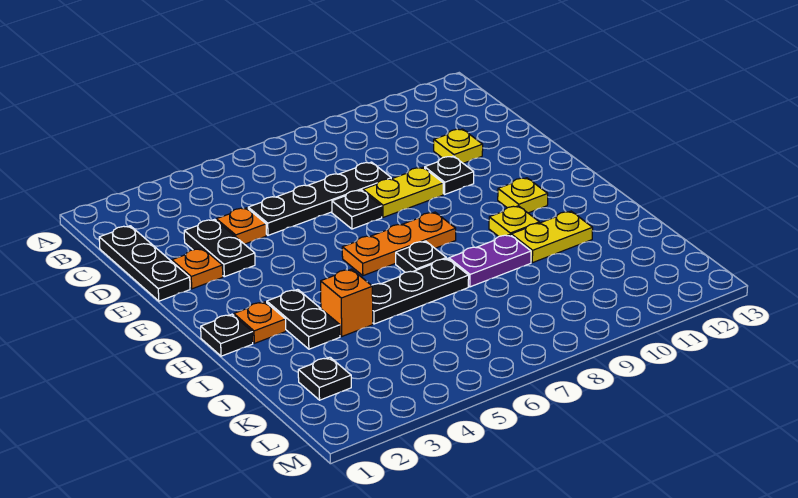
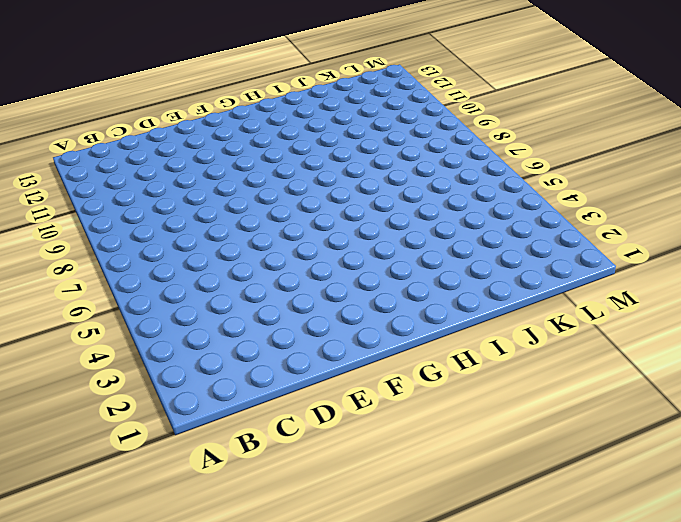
none -> black plate C1:E1 level 1
none -> black plate D3:E3 level 1
none -> orange plate D4 level 1

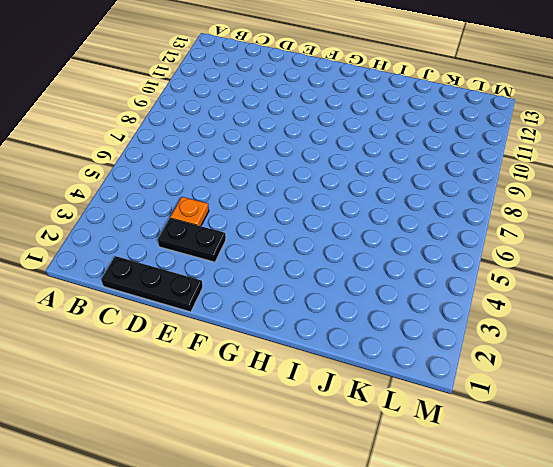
none -> black plate D5:D8 level 1
none -> yellow plate D11 level 1
none -> orange plate E2 level 1

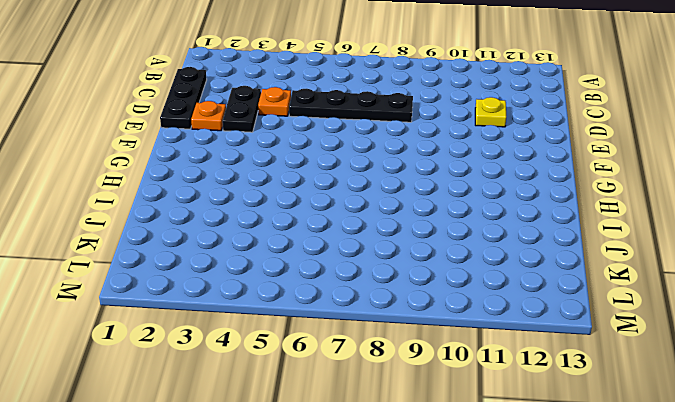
none -> black plate E7 level 1
none -> yellow plate E8:E9 level 1
none -> black plate E10 level 1

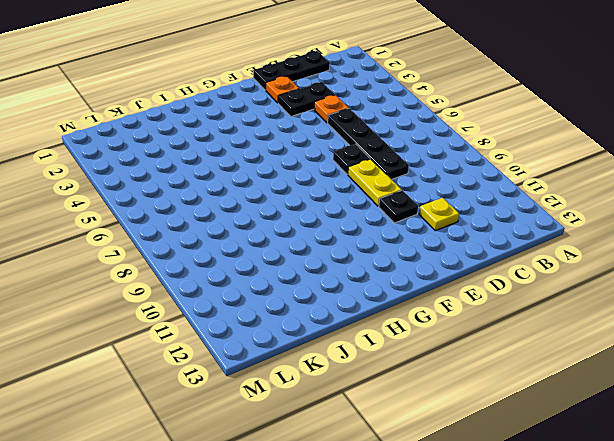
none -> orange plate G6:G8 level 1
none -> yellow plate G11 level 1
none -> black plate H1 level 1

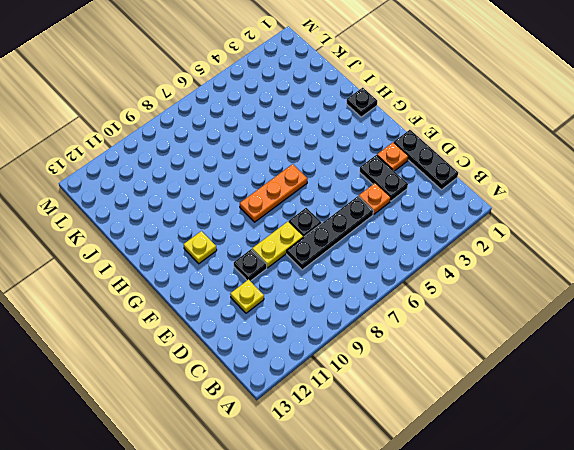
none -> orange plate H2 level 1
none -> black plate H3:I3 level 1
none -> black plate H7 level 1

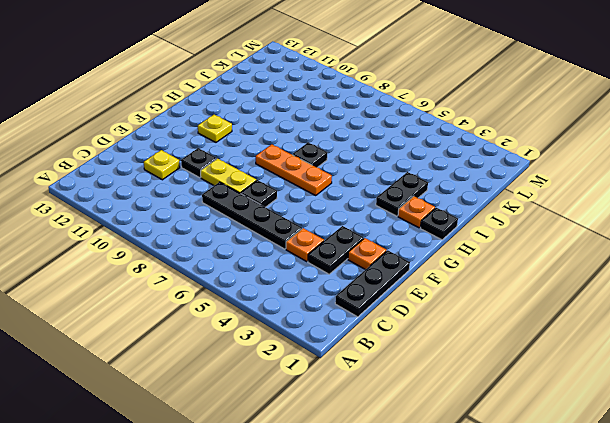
none -> yellow plate H10 level 1
none -> orange brick I4 level 1
none -> black plate I5:I7 level 1

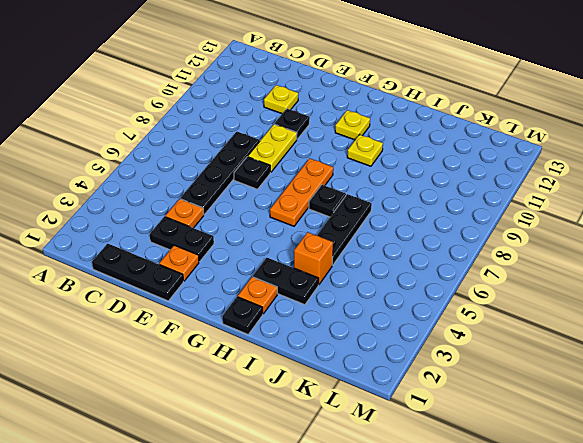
none -> purple plate I8:I9 level 1
none -> yellow plate I10:I11 level 1
none -> black plate K2 level 1

